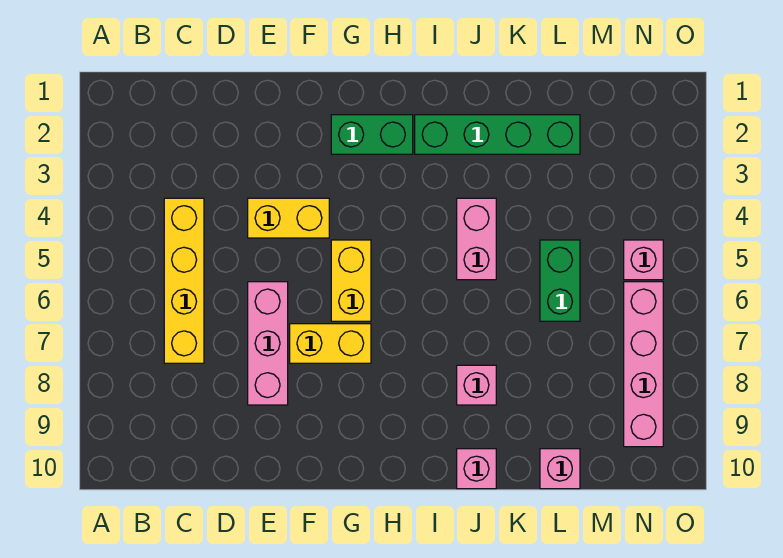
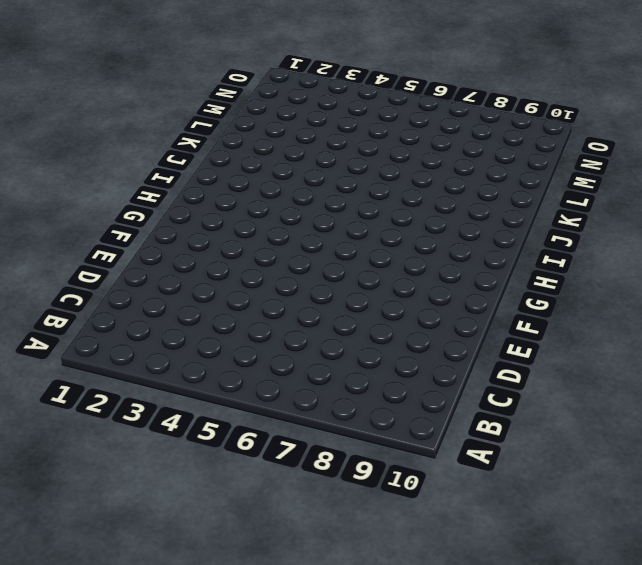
none -> yellow brick C4:C7 level 1
none -> yellow brick E4:F4 level 1
none -> pink brick E6:E8 level 1

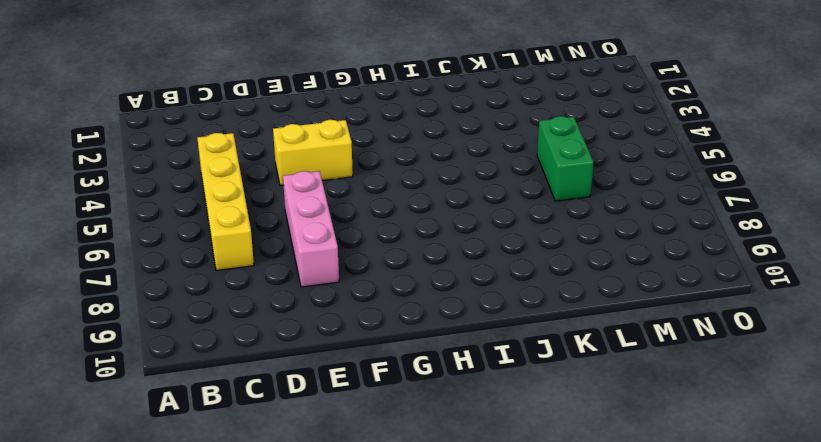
none -> yellow brick F7:G7 level 1
none -> green brick G2:H2 level 1
none -> yellow brick G5:G6 level 1

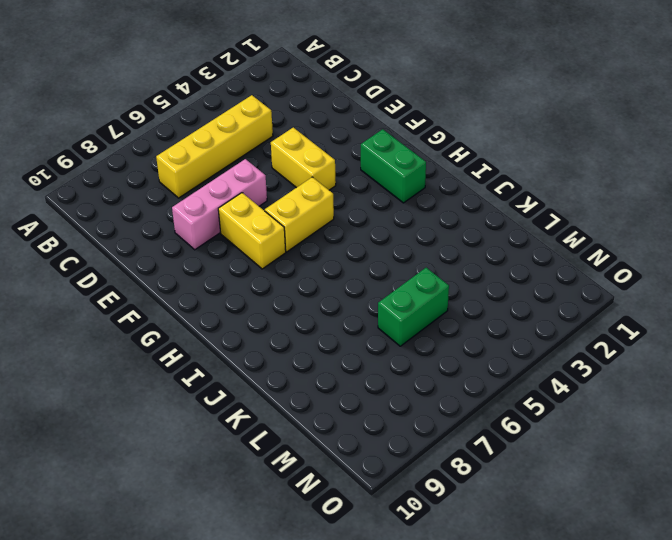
none -> green brick I2:L2 level 1
none -> pink brick J4:J5 level 1
none -> pink brick J8 level 1

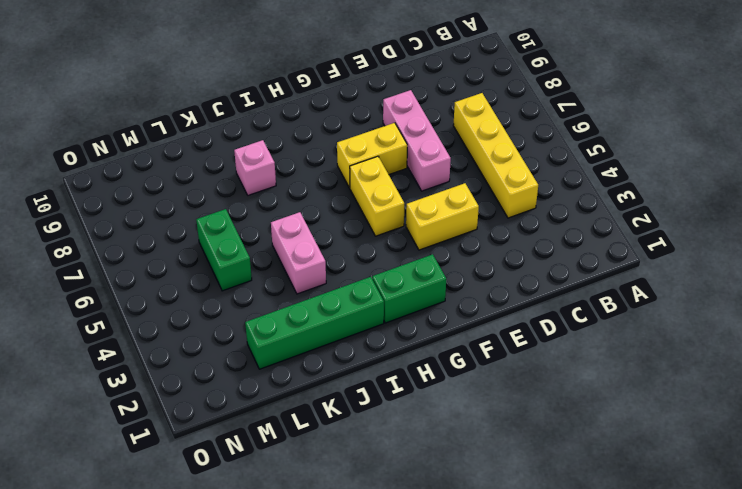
none -> pink brick J10 level 1
none -> pink brick L10 level 1
none -> pink brick N5 level 1

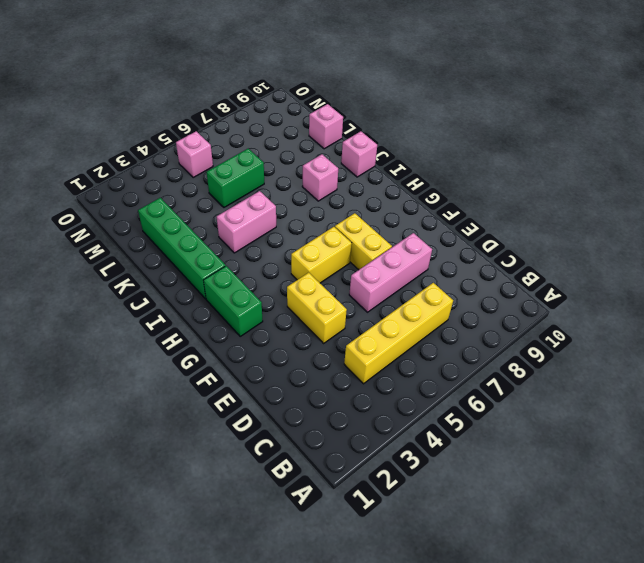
none -> pink brick N6:N9 level 1

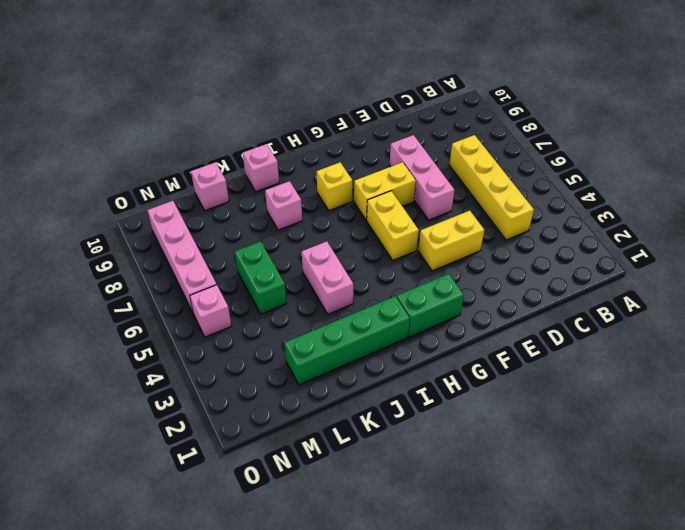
yellow brick H8 level 1 -> none

